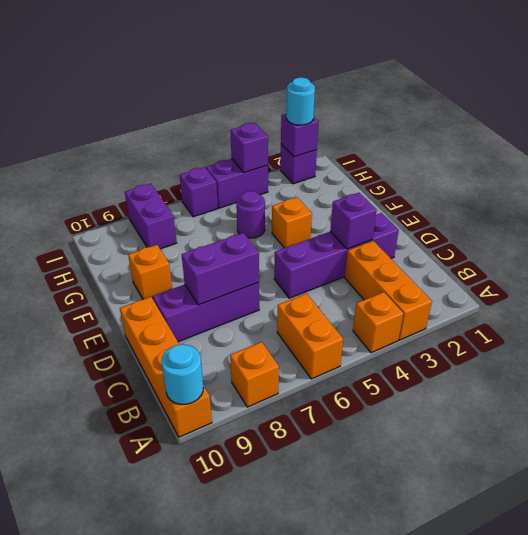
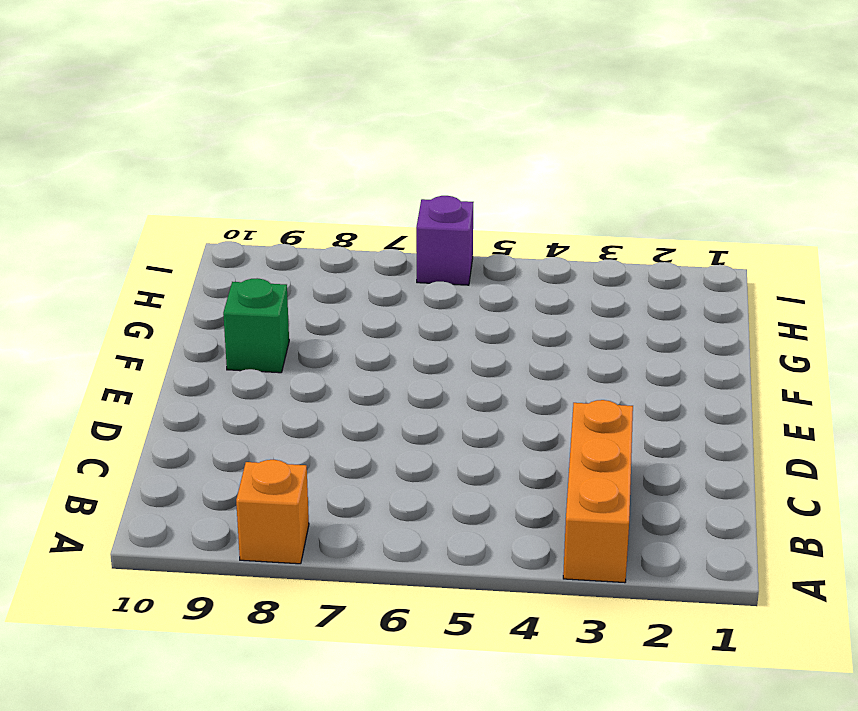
green brick F9 level 1 -> orange brick F9 level 1
none -> orange brick A4 level 1
none -> orange brick A6:B6 level 1
none -> orange brick A10:D10 level 1

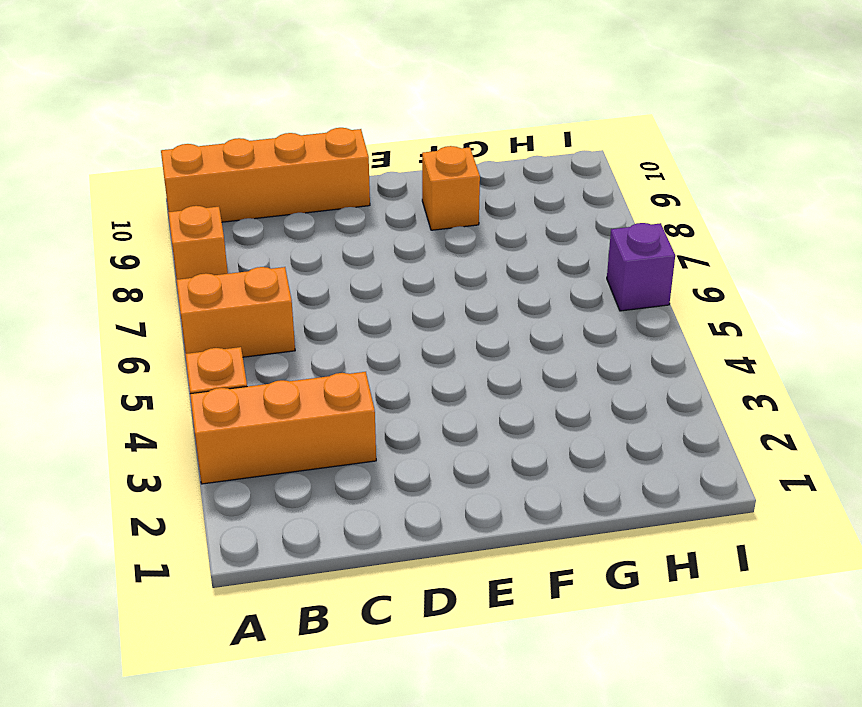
none -> purple brick D2:D5 level 1
none -> purple brick D7:D9 level 1
none -> orange brick F4 level 1

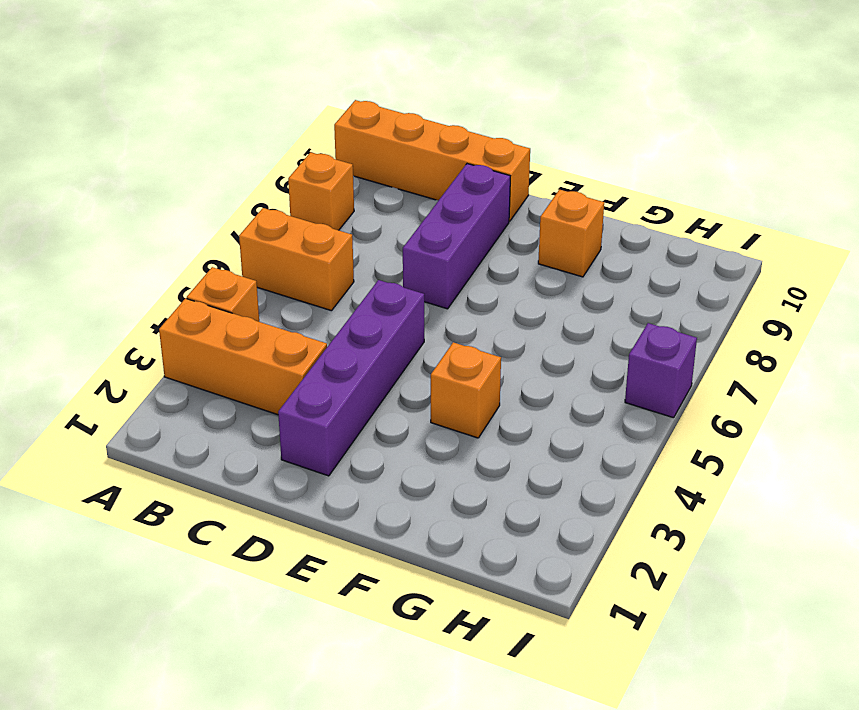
none -> purple round brick G5 level 1
none -> purple brick H8:I8 level 1
none -> purple brick I2 level 1

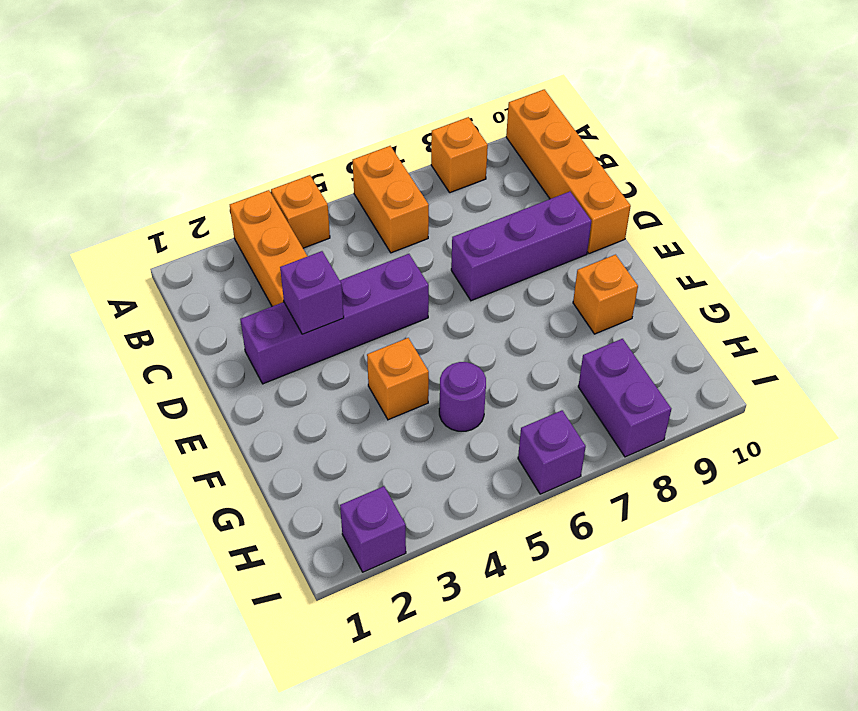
none -> purple brick I4:I5 level 1
none -> cyan round brick A10 level 2
none -> purple brick D7:D8 level 2

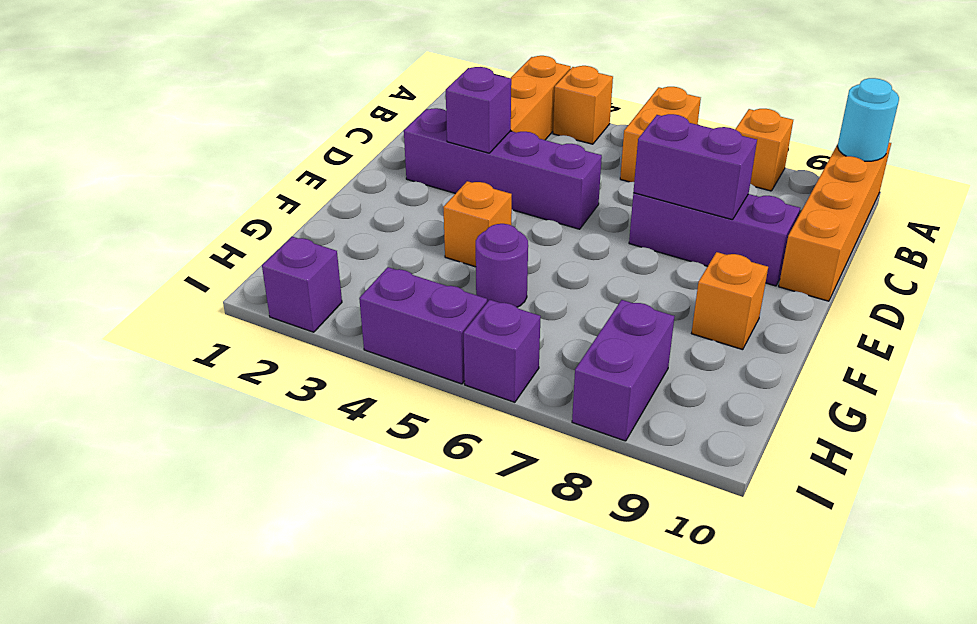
none -> purple brick I2 level 2
none -> purple brick I4 level 2
none -> cyan round brick I2 level 3

